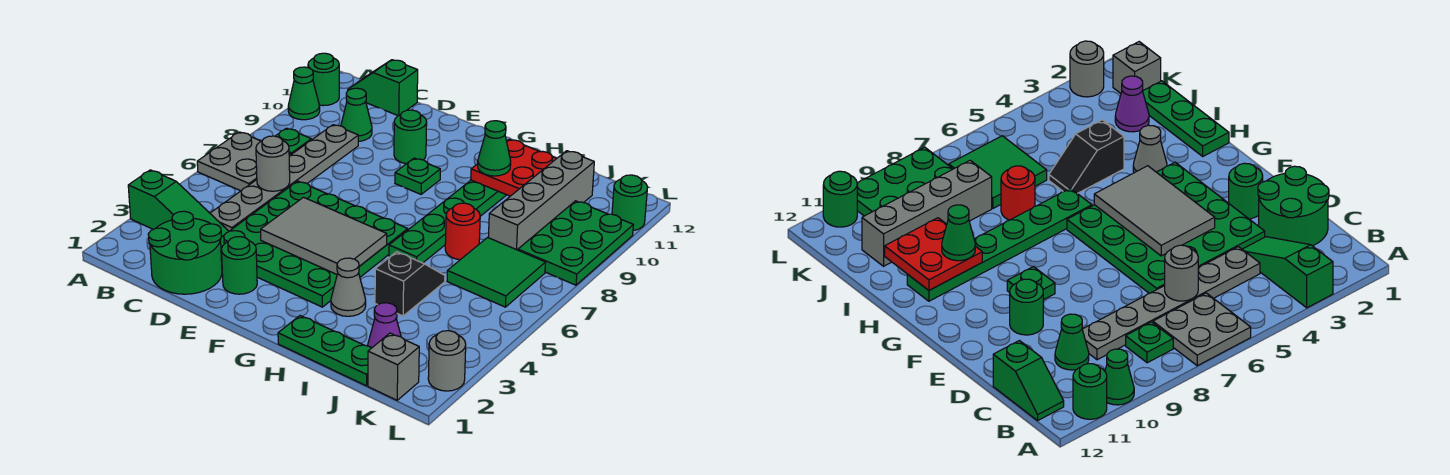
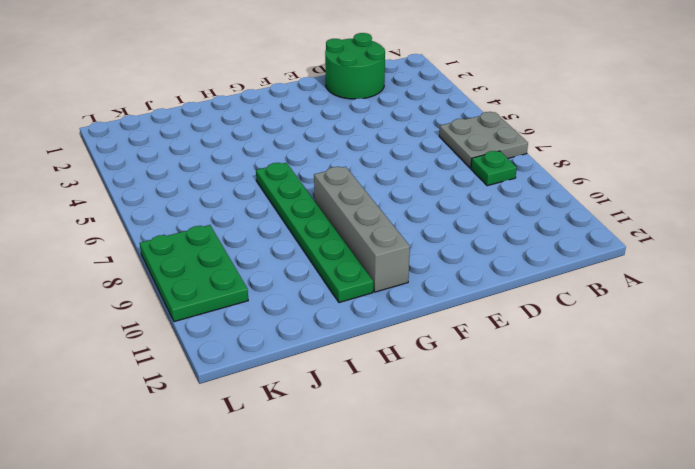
grey brick G8:G11 level 1 -> grey brick J8:J11 level 1
none -> green slope A3:C3 level 1 top A
none -> green cone A10 level 1
none -> green round brick A11 level 1

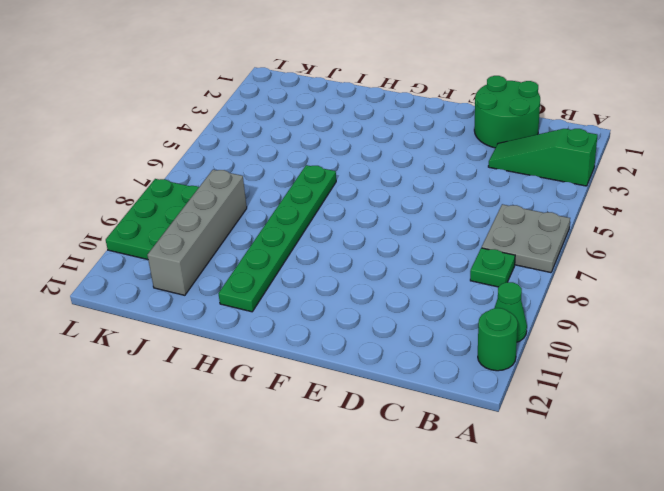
none -> green slope B12:C12 level 1 top C
none -> grey plate C4:C9 level 1
none -> green cone C10 level 1

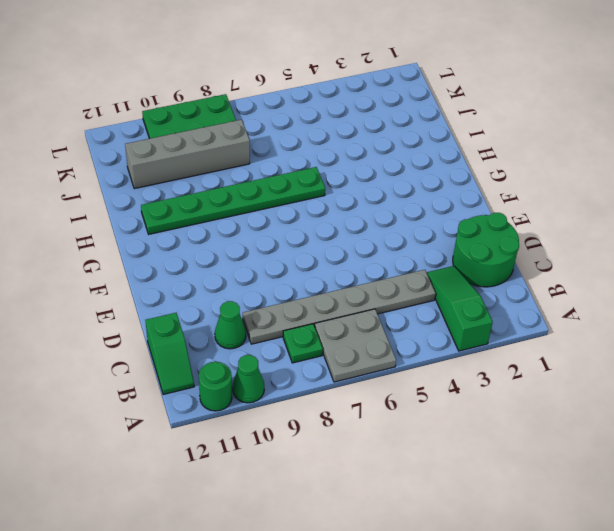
none -> green plate D3:G6 level 1
none -> green round brick E2 level 1
none -> green round brick E10 level 1

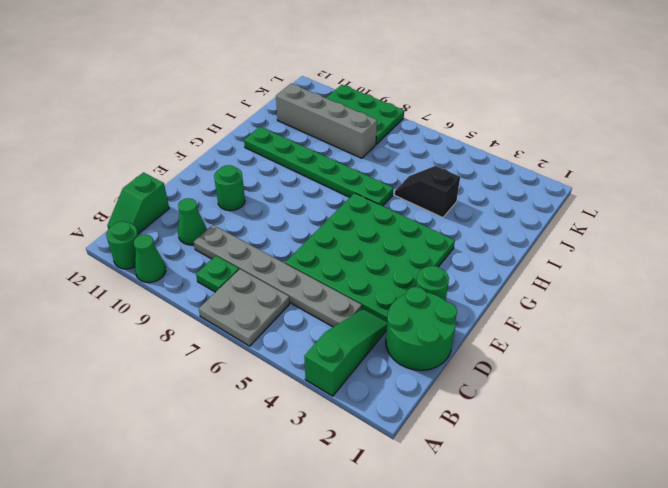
none -> green plate F9 level 1
none -> green plate H1:J1 level 1
none -> grey cone H3 level 1

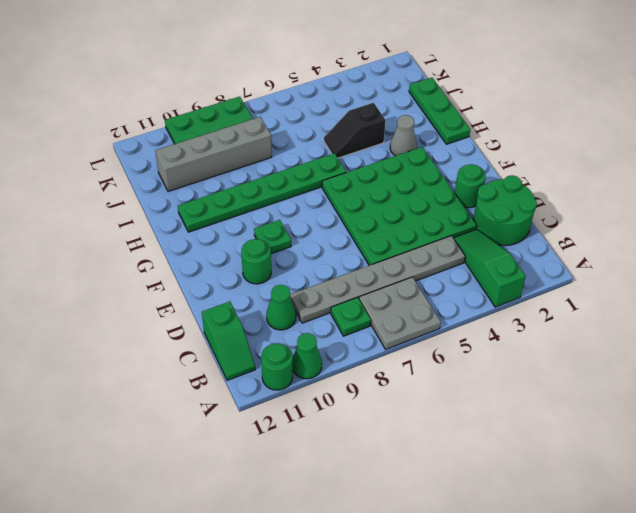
none -> red round brick I7 level 1
none -> purple cone J2 level 1
none -> green tile J6:K7 level 1

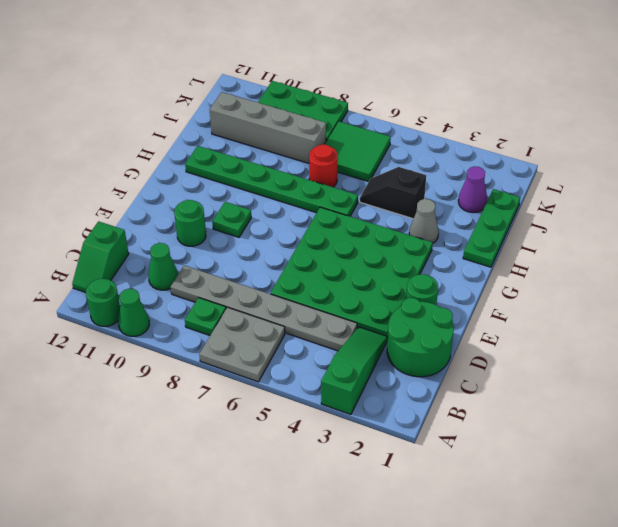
none -> grey brick K1 level 1
none -> grey round brick L2 level 1
none -> green round brick L11 level 1

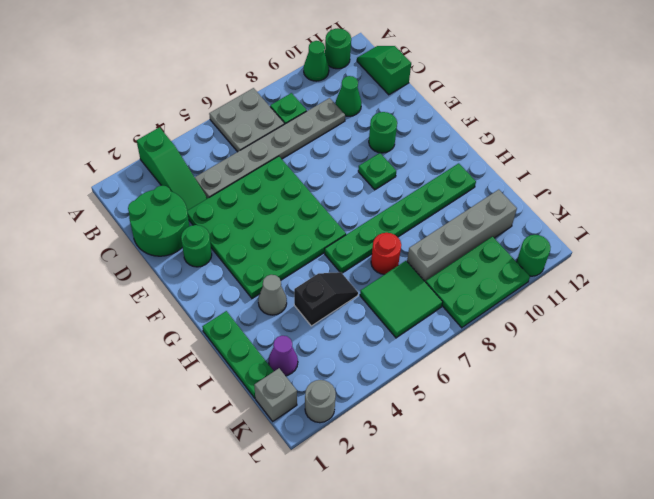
none -> grey round brick C6 level 2
none -> grey tile E4:G5 level 2
none -> red plate H10:I11 level 2

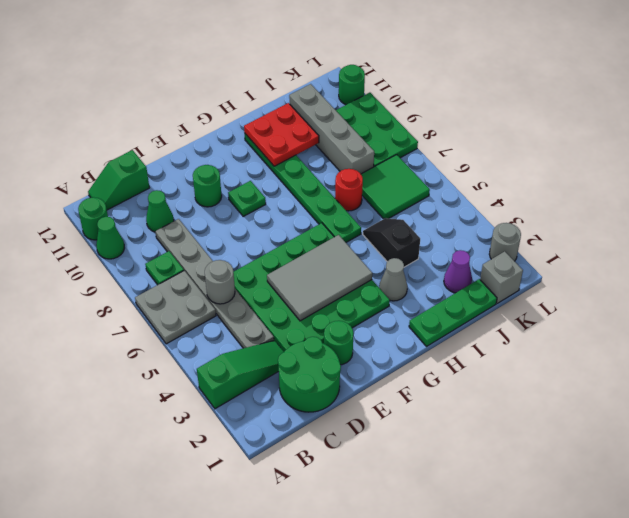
none -> green cone H10 level 3

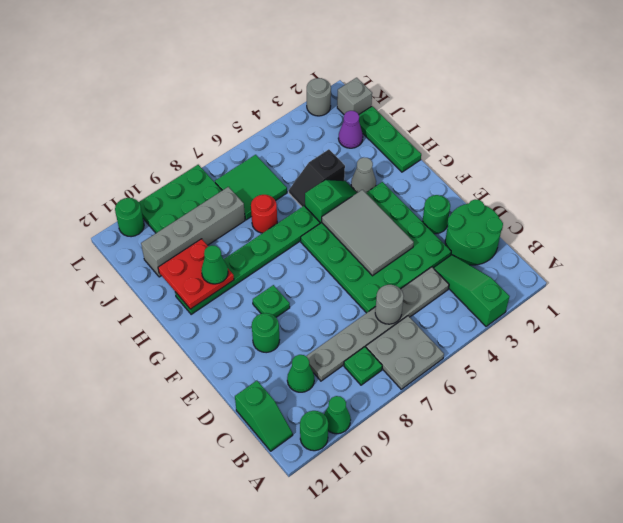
green slope H4:H5 level 1 top 5 -> none

